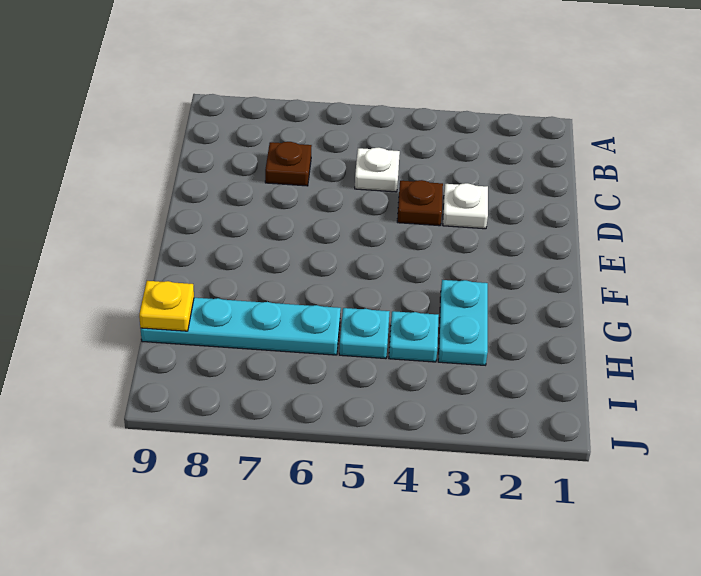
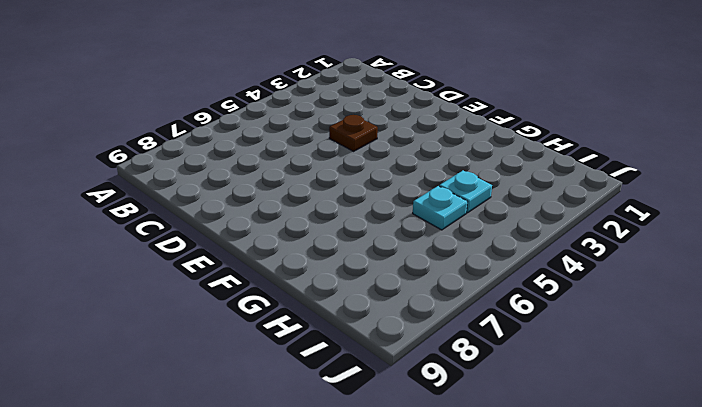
none -> white plate C5 level 1
none -> brown plate C7 level 1

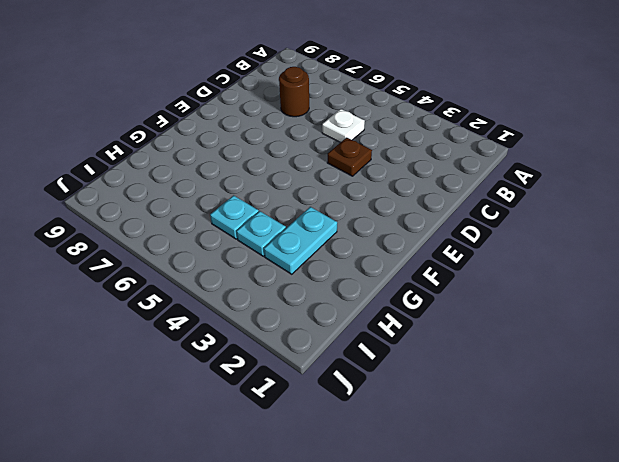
brown round brick C7 level 1 -> brown plate C7 level 1
none -> white plate D3 level 1
none -> cyan plate H6:H9 level 1

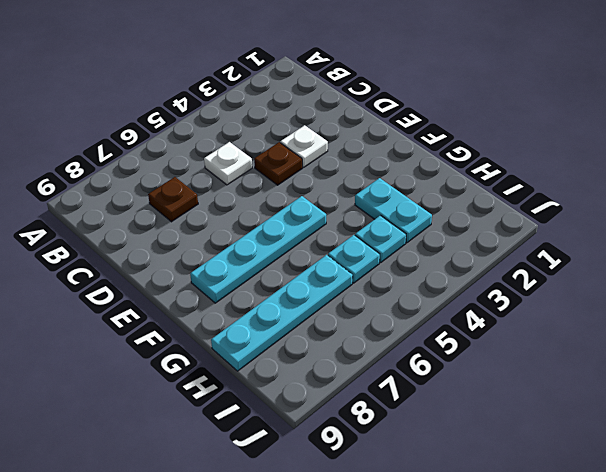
cyan plate F5:F8 level 1 -> none
none -> yellow plate H9 level 2

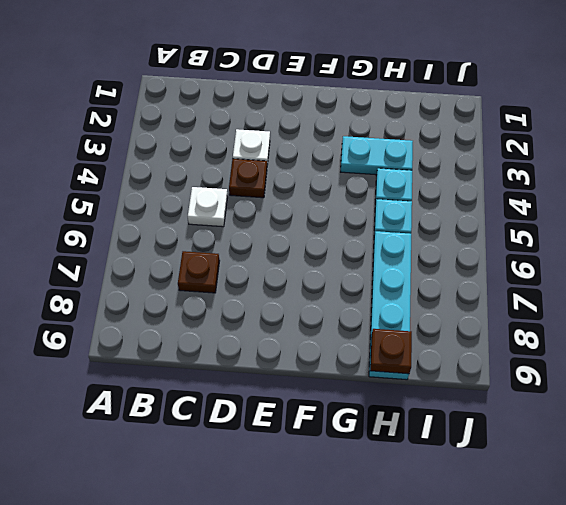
brown plate H9 level 2 -> yellow plate H9 level 2

